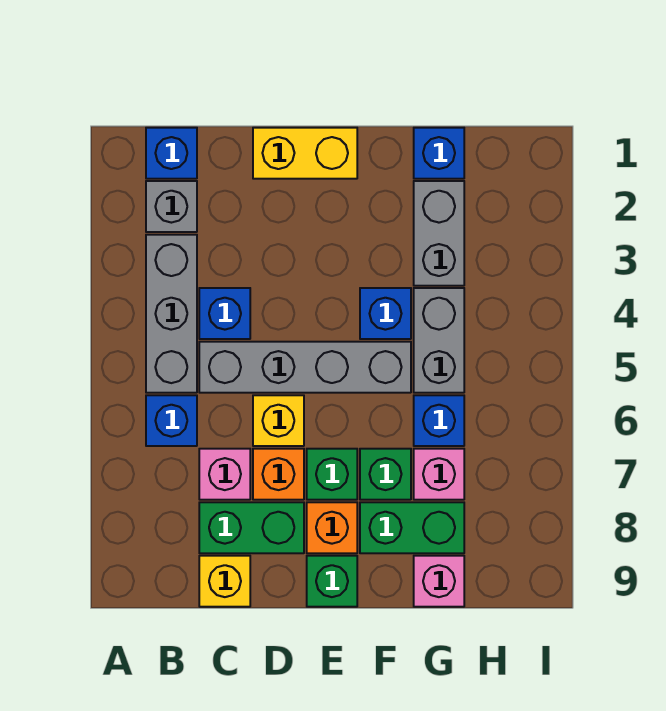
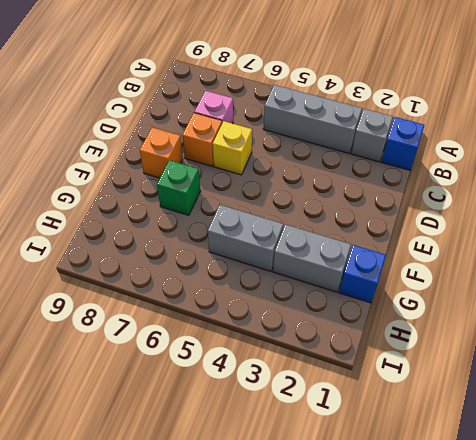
none -> blue brick B6 level 1
none -> blue brick C4 level 1
none -> grey brick C5:F5 level 1

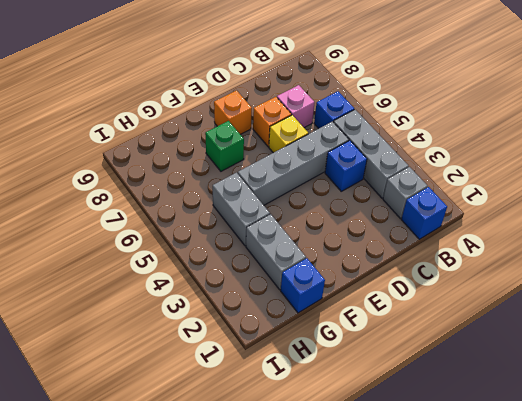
none -> green brick C8:D8 level 1
none -> yellow brick C9 level 1
none -> yellow brick D1:E1 level 1

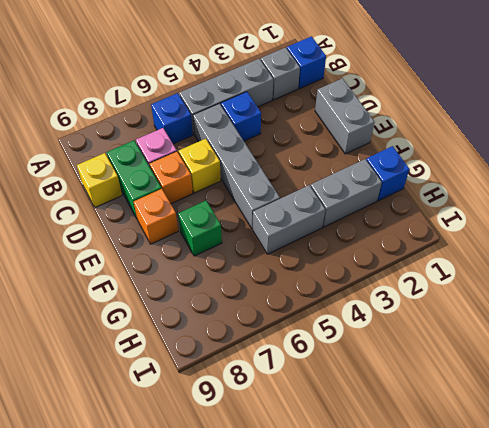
grey brick D1:E1 level 1 -> yellow brick D1:E1 level 1
none -> green brick E7 level 1
none -> green brick E9 level 1
none -> blue brick F4 level 1

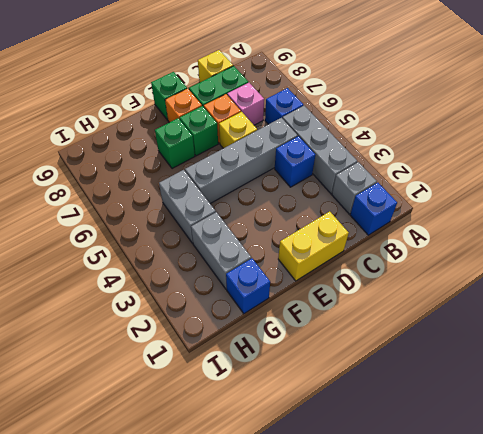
none -> blue brick F4 level 1
none -> green brick F8:G8 level 1
none -> blue brick G6 level 1

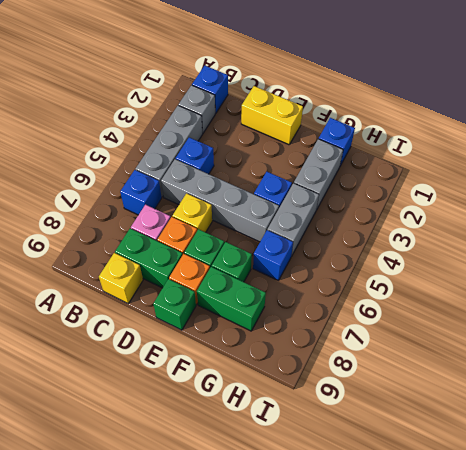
none -> pink brick G7 level 1
none -> pink brick G9 level 1

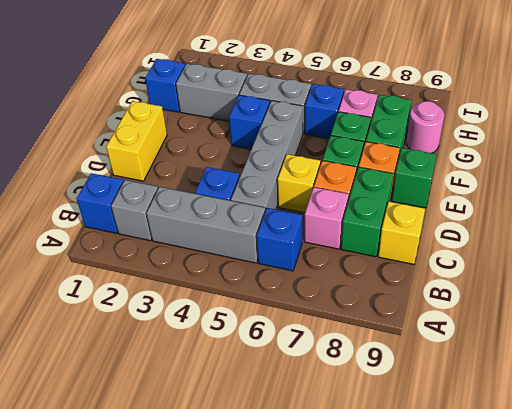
pink round brick G9 level 1 -> pink brick G9 level 1

